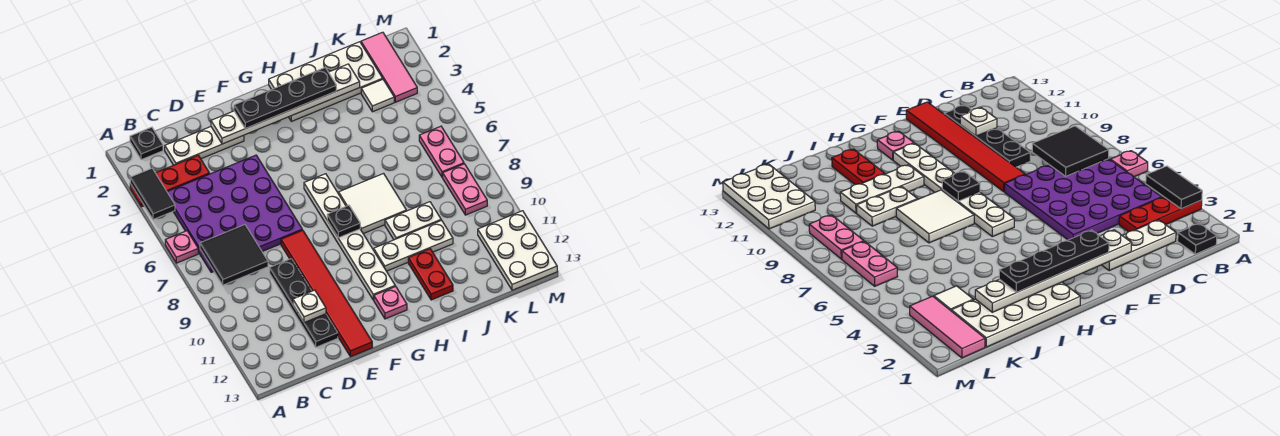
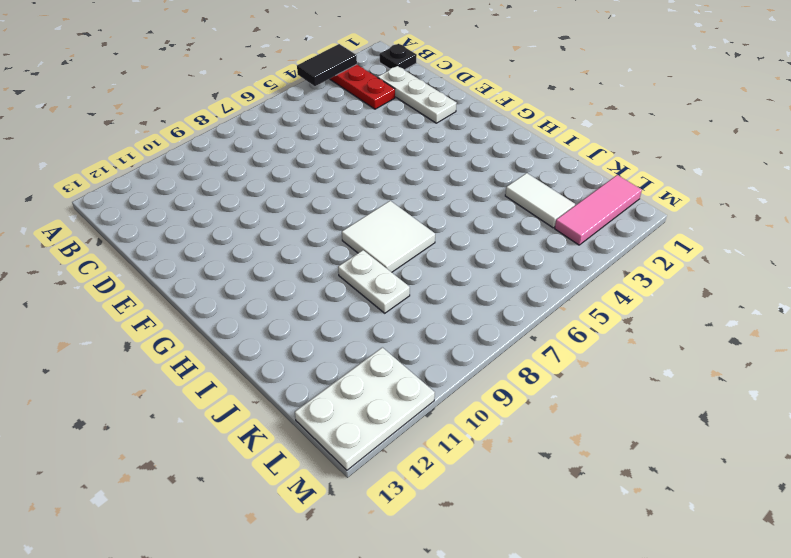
white tile J3:K3 level 1 -> white tile K3 level 1
none -> pink plate A6 level 1
none -> purple plate B4:E7 level 1
none -> black plate D9:D12 level 1

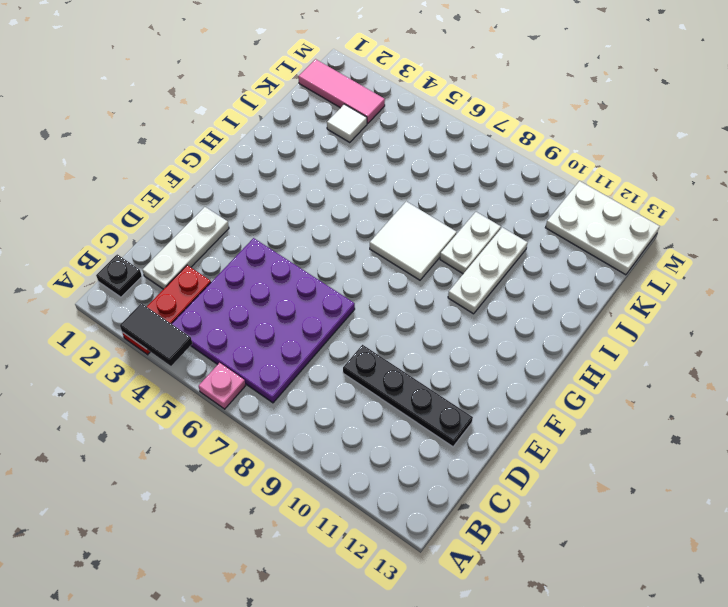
none -> red tile E8:E13 level 1
none -> white plate G6:G11 level 1
none -> pink plate G12 level 1

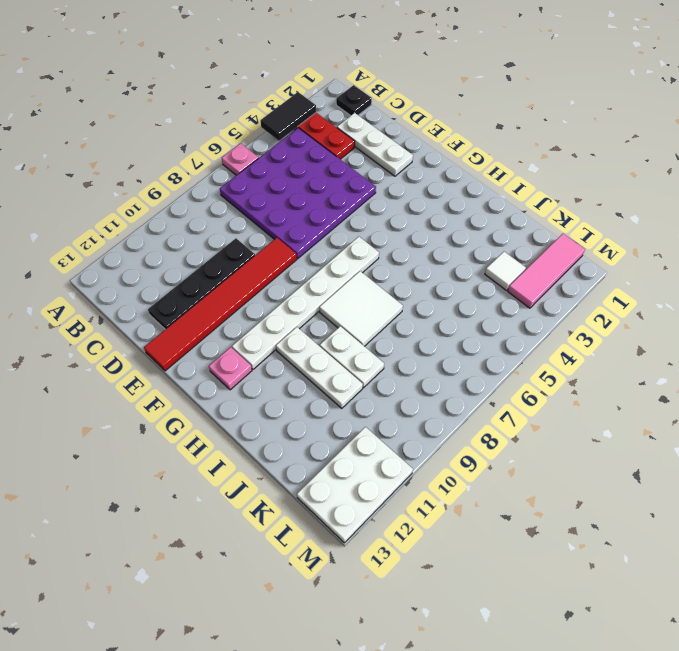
none -> white plate H1:K2 level 1
none -> red plate I11:I12 level 1
none -> pink plate L6:L7 level 1

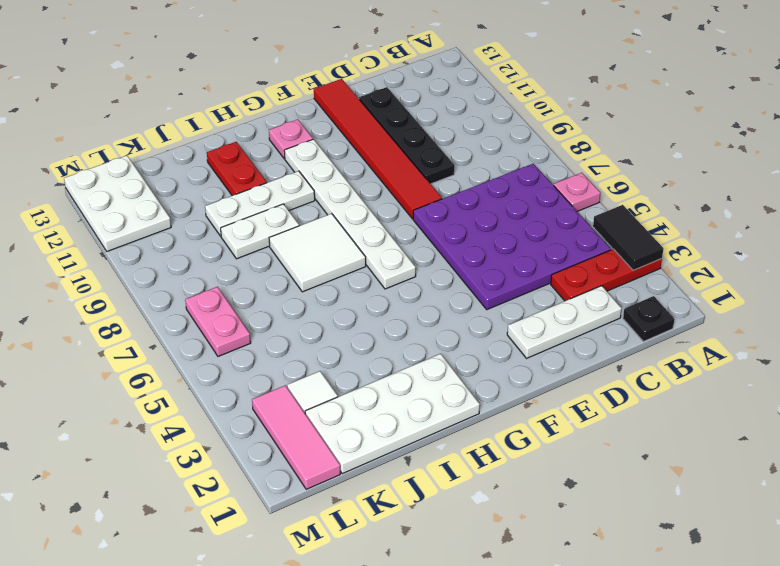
none -> pink plate L8:L9 level 1
none -> black tile B7:C8 level 2
none -> white plate D11 level 2

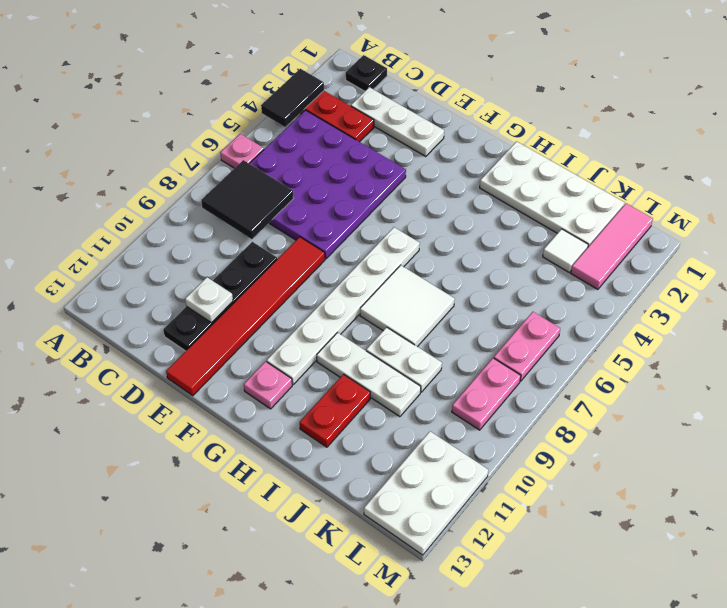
none -> white plate E2:J2 level 2
none -> black plate G8 level 2
none -> black plate F2:I2 level 3

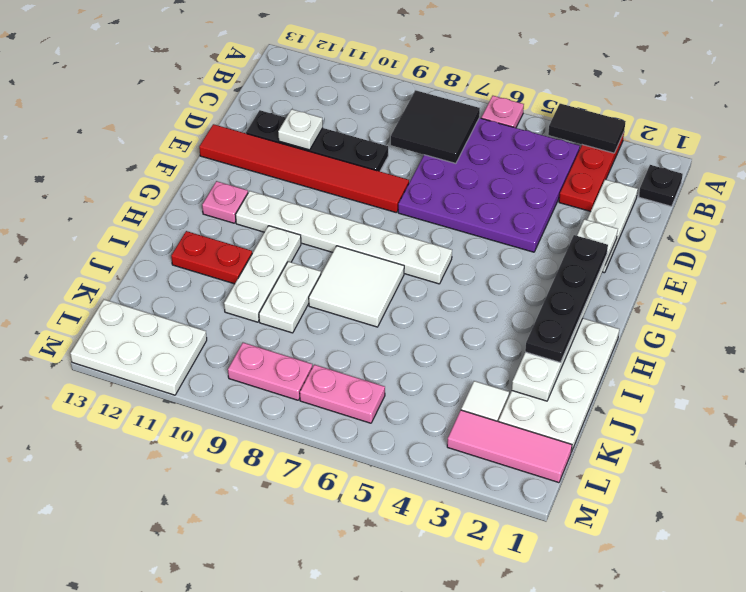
none -> black plate G8 level 2

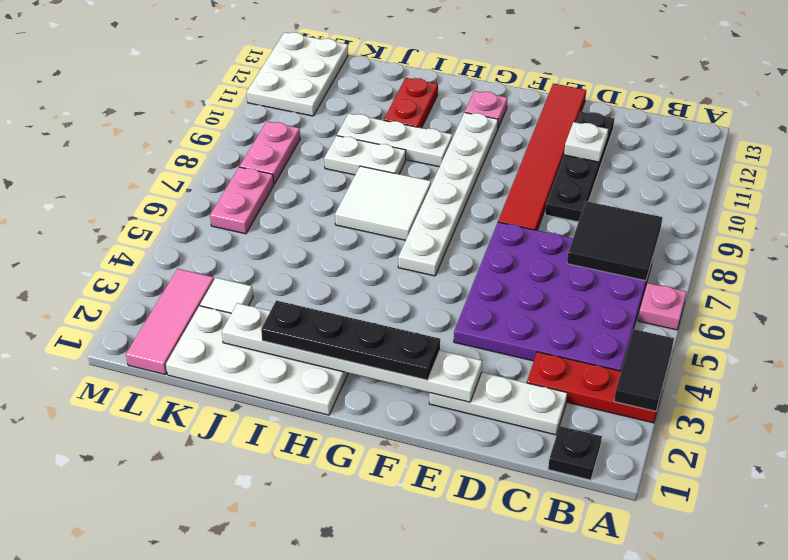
none -> black plate G8 level 2

